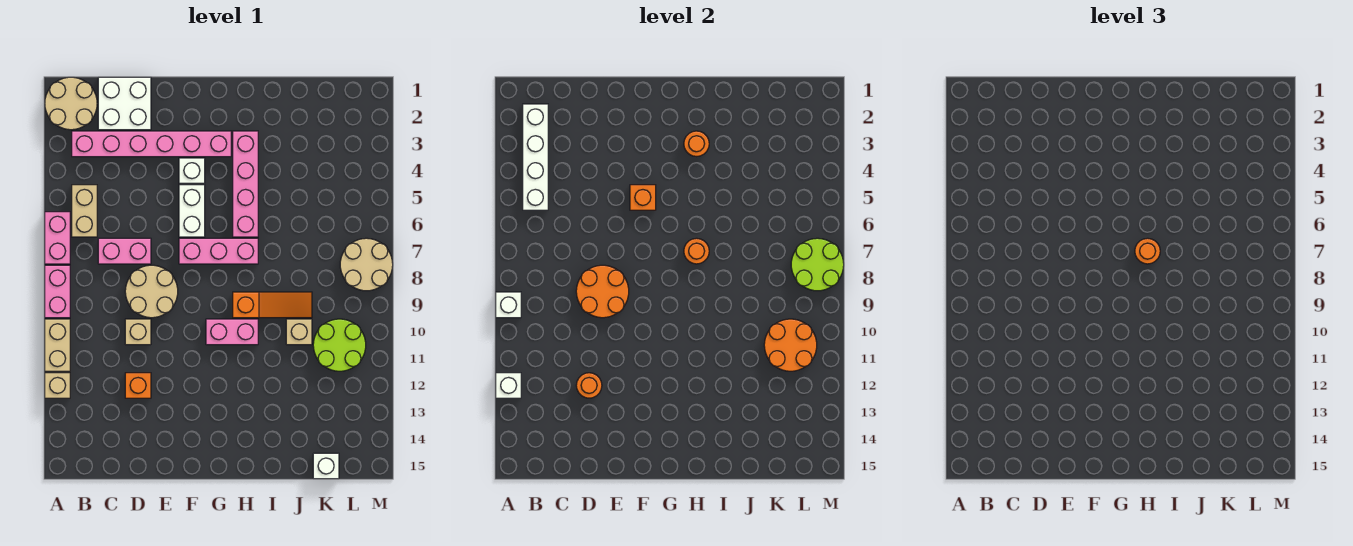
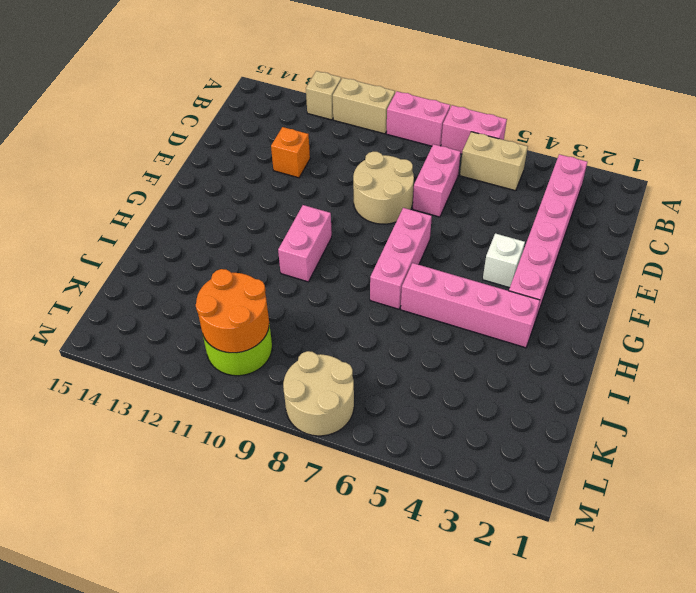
none -> tan round brick A1:B2 level 1
none -> white brick C1:D2 level 1
none -> tan brick D10 level 1
none -> white brick F5:F6 level 1

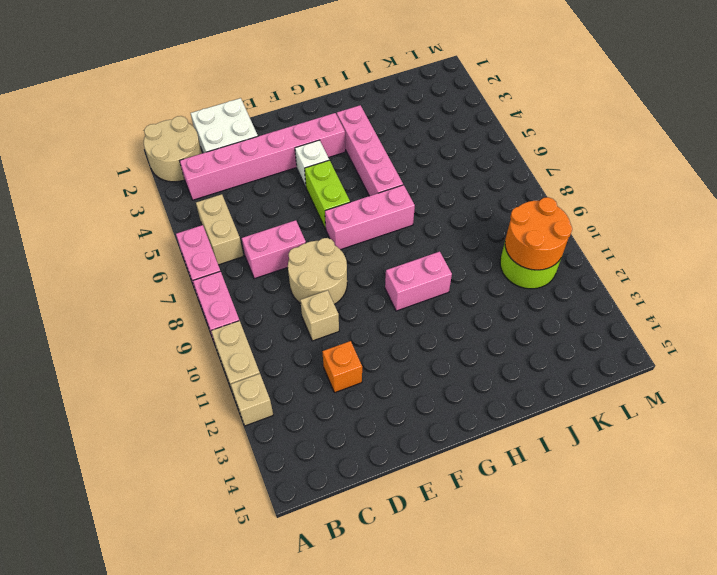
lime brick F5:F6 level 1 -> white brick F5:F6 level 1
none -> orange slope H9:J9 level 1 top H
none -> tan brick J10 level 1
none -> white brick K15 level 1
none -> tan round brick L7:M8 level 1

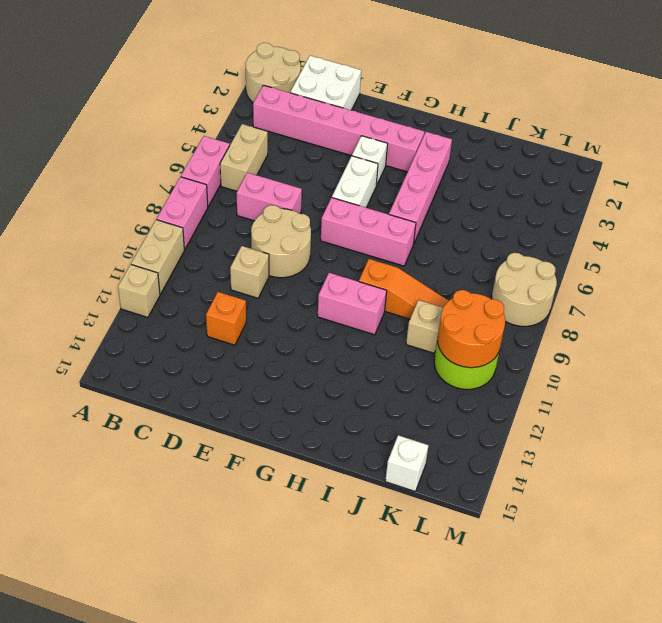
none -> white brick A9 level 2
none -> white brick A12 level 2
none -> white brick B2:B5 level 2
none -> orange round brick D8:E9 level 2

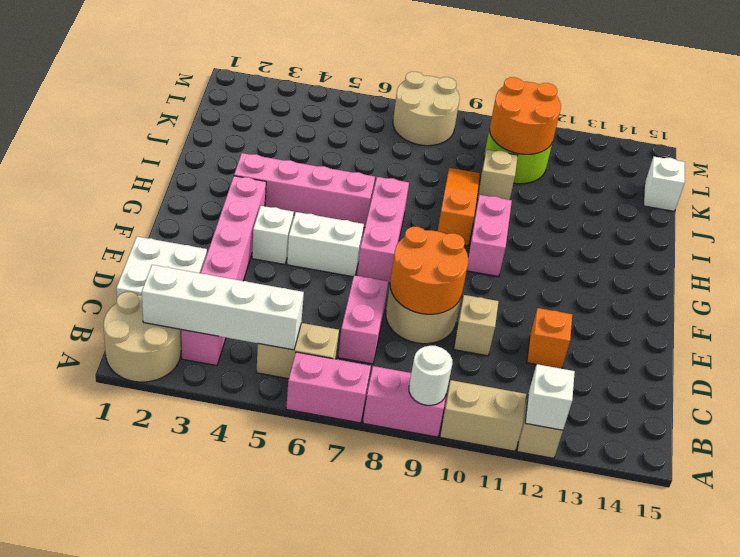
white round brick A9 level 2 -> white brick A9 level 2
none -> orange round brick D12 level 2
none -> orange brick F5 level 2
none -> orange round brick H3 level 2
none -> orange round brick H7 level 2

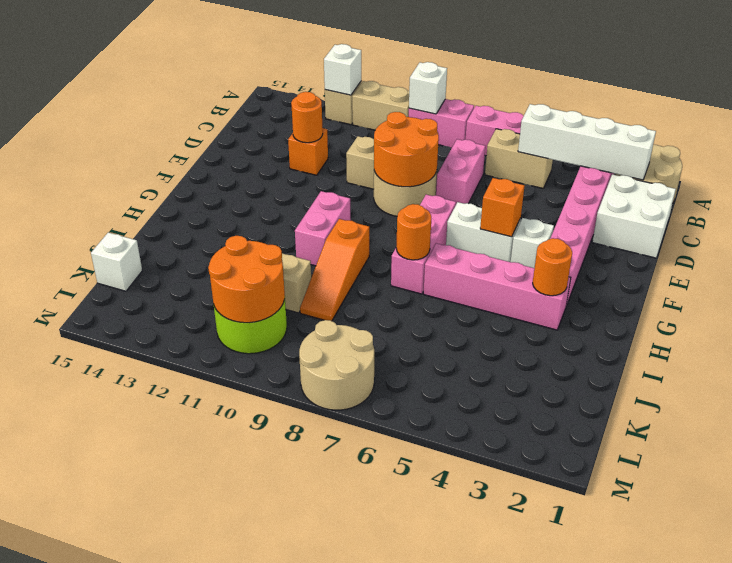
none -> lime round brick L7:M8 level 2
none -> orange round brick H7 level 3

